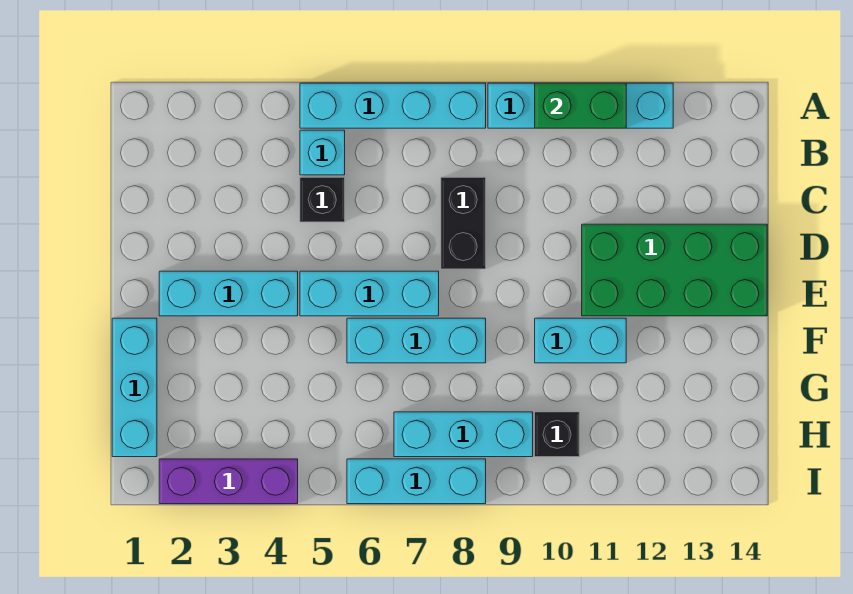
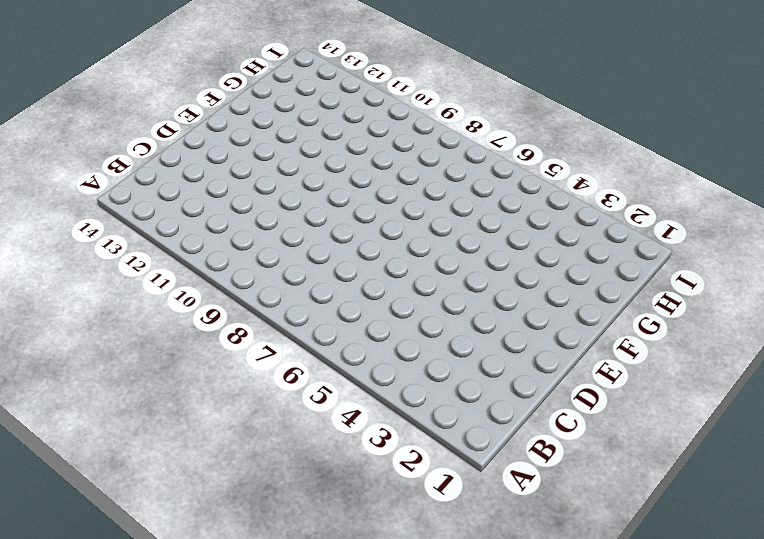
none -> cyan brick A5:A8 level 1
none -> cyan brick A9:A12 level 1
none -> cyan brick B5 level 1

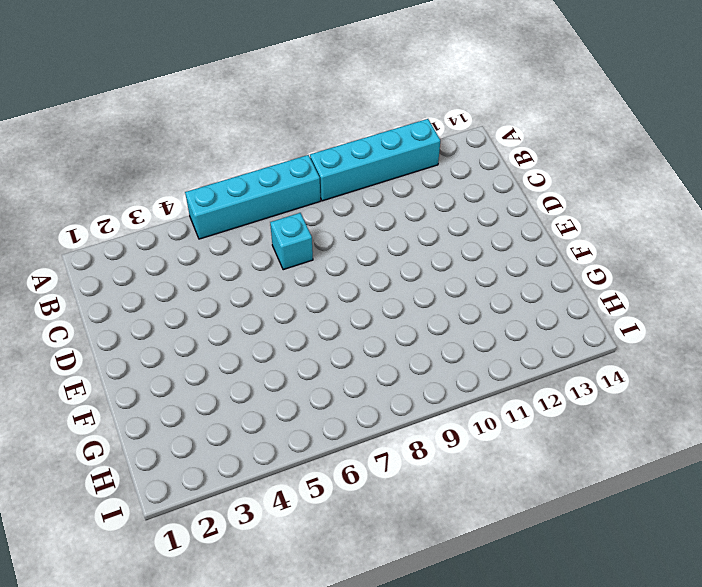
cyan brick C7 level 1 -> cyan brick B5 level 1
none -> black brick C5 level 1
none -> black brick C8:D8 level 1
none -> green brick D11:E14 level 1

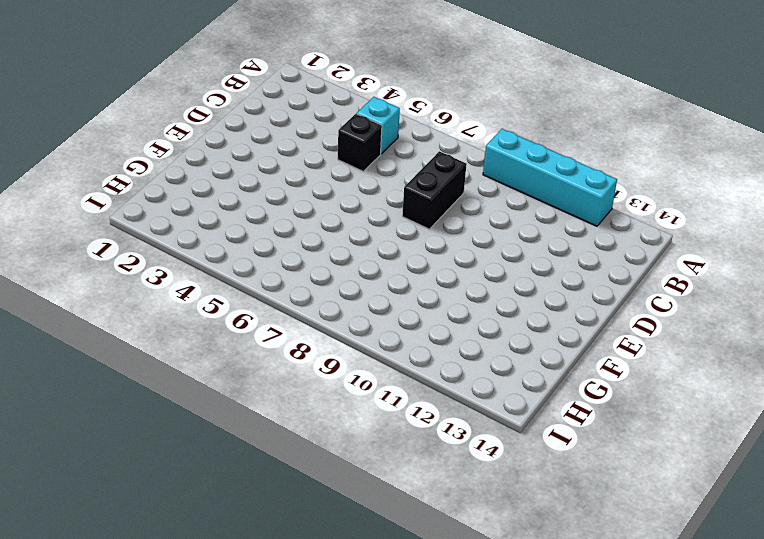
none -> cyan brick A5:A8 level 1
none -> green brick D11:E14 level 1
none -> cyan brick E2:E4 level 1

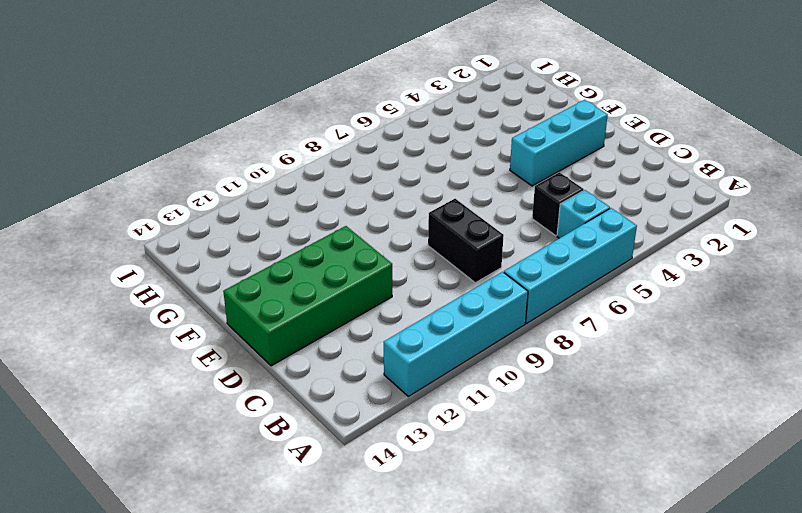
none -> cyan brick E5:E7 level 1
none -> cyan brick F1:H1 level 1
none -> cyan brick F6:F8 level 1

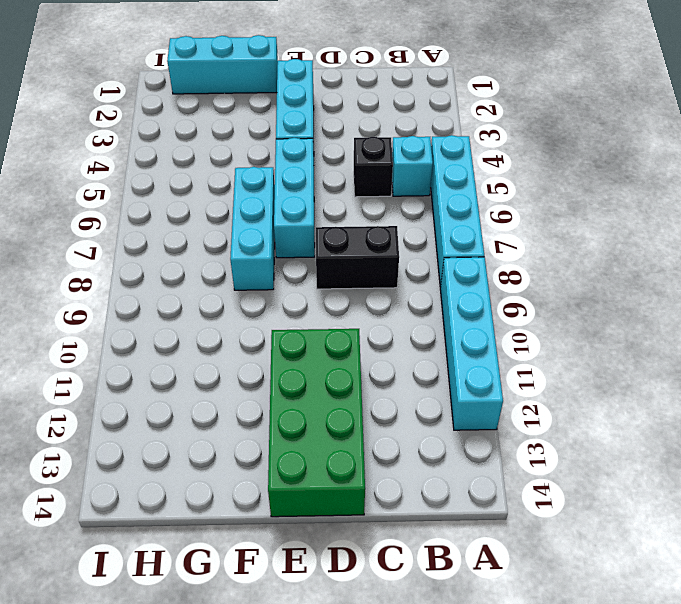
none -> cyan brick F10:F11 level 1
none -> cyan brick H7:H9 level 1
none -> black brick H10 level 1

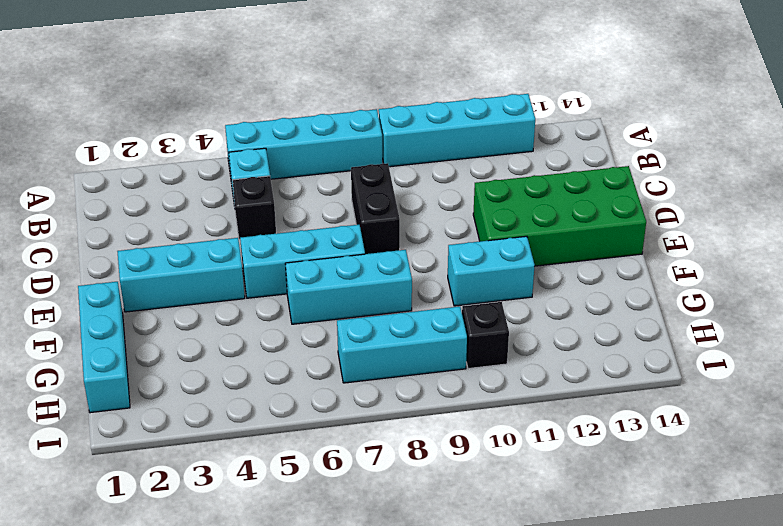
none -> purple brick I2:I4 level 1
none -> cyan brick I6:I8 level 1
none -> green brick A10:A11 level 2

